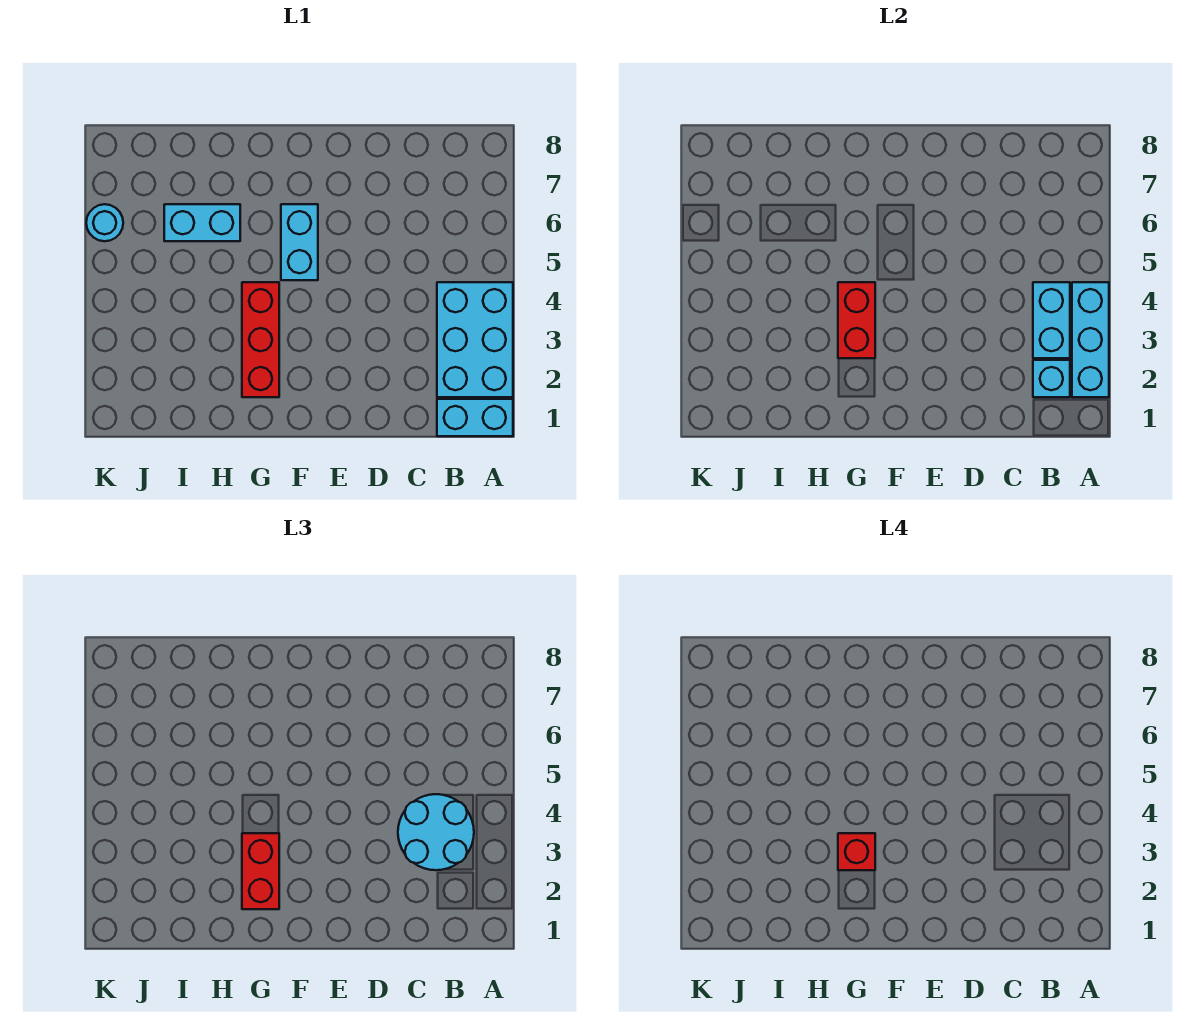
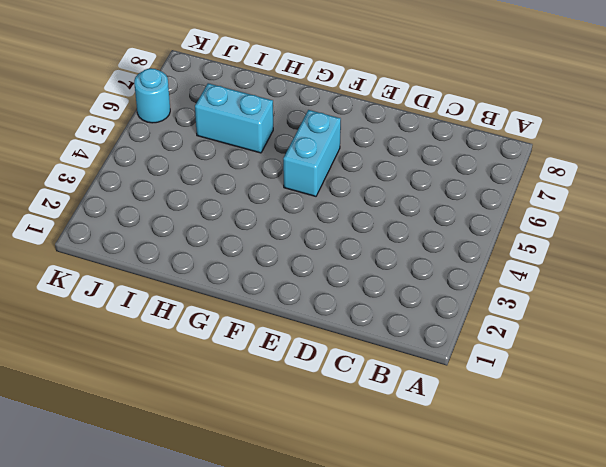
none -> cyan brick A1:B1 level 1
none -> cyan brick A2:B4 level 1
none -> red brick G2:G4 level 1

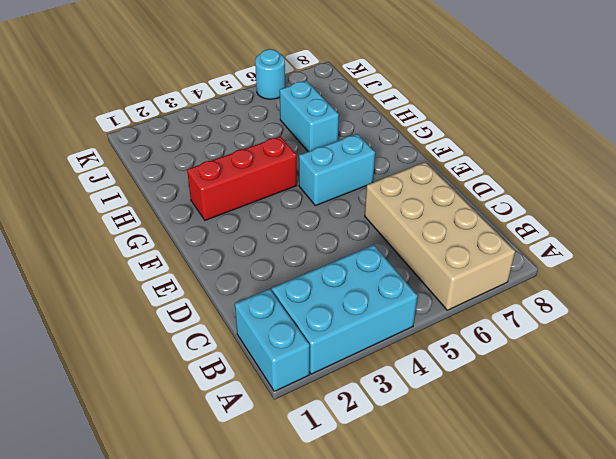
tan brick A6:D7 level 1 -> none
none -> cyan brick A2:A4 level 2
none -> cyan brick B2 level 2
none -> cyan brick B3:B4 level 2

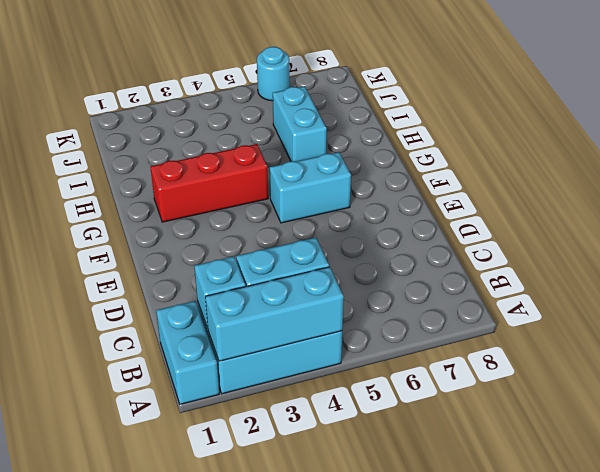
none -> red brick G3:G4 level 2
none -> cyan round brick B3:C4 level 3
none -> red brick G2:G3 level 3

